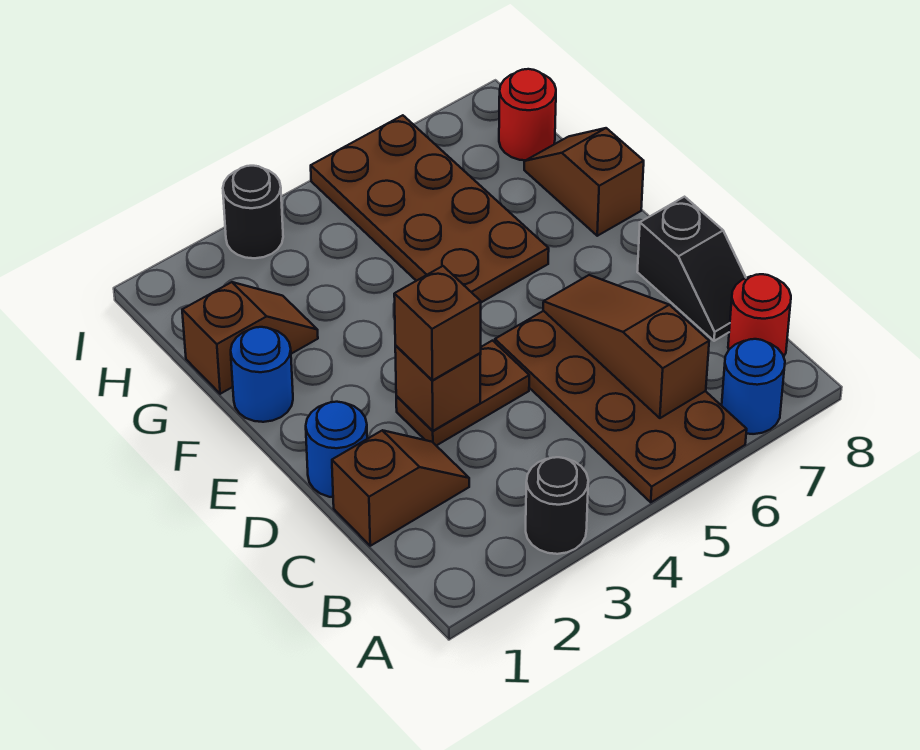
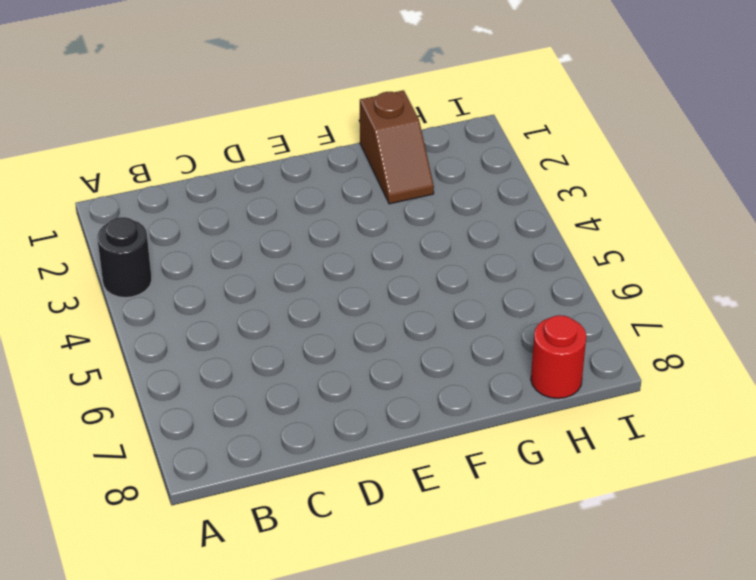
none -> brown plate A5:D6 level 1
none -> blue round brick A7 level 1
none -> red round brick B8 level 1

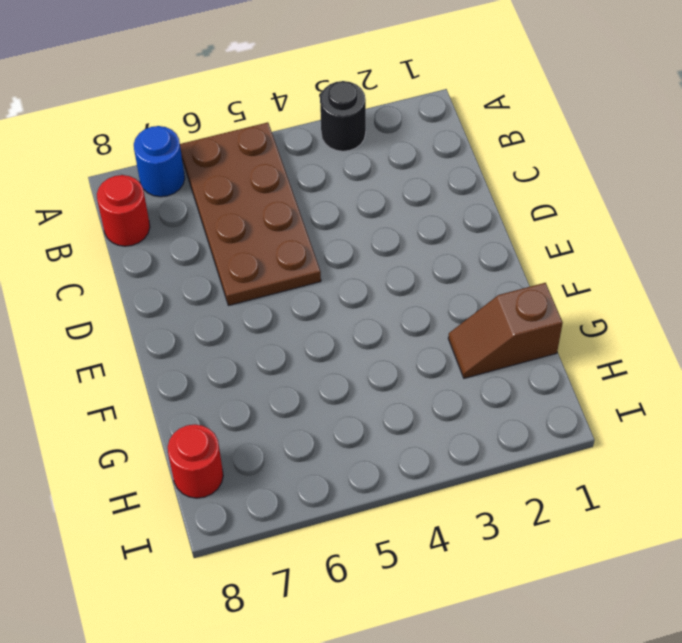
none -> brown slope C1:C2 level 1 top 1
none -> black slope C8:D8 level 1 top D
none -> blue round brick D1 level 1

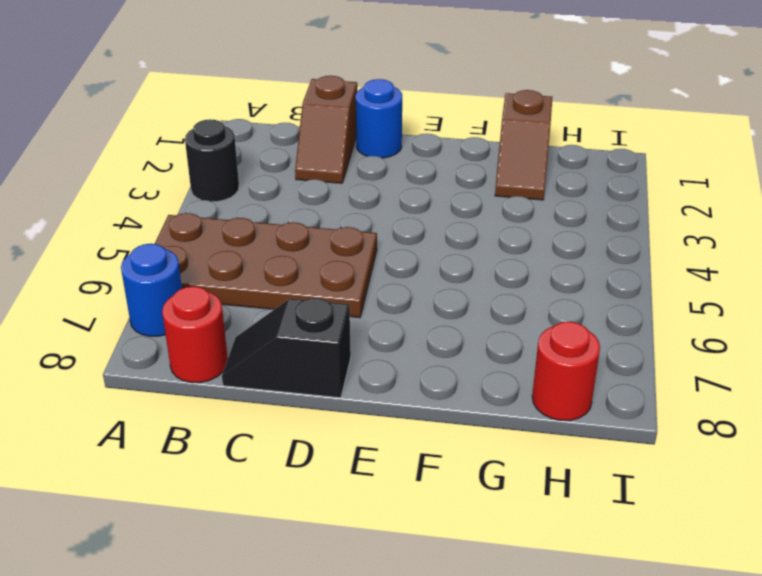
none -> brown plate D3:D4 level 1
none -> blue round brick F1 level 1
none -> brown plate F5:I6 level 1

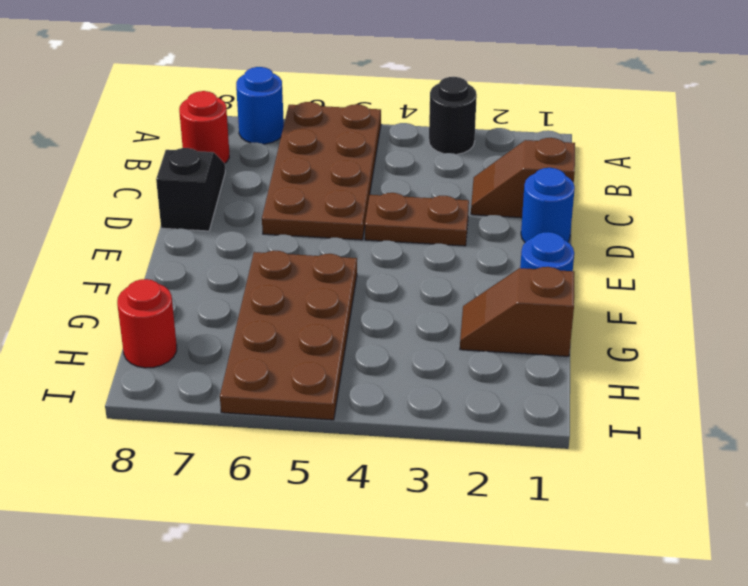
none -> brown slope F8:G8 level 1 top F
none -> black round brick I3 level 1
none -> brown slope B6:D6 level 2 top B

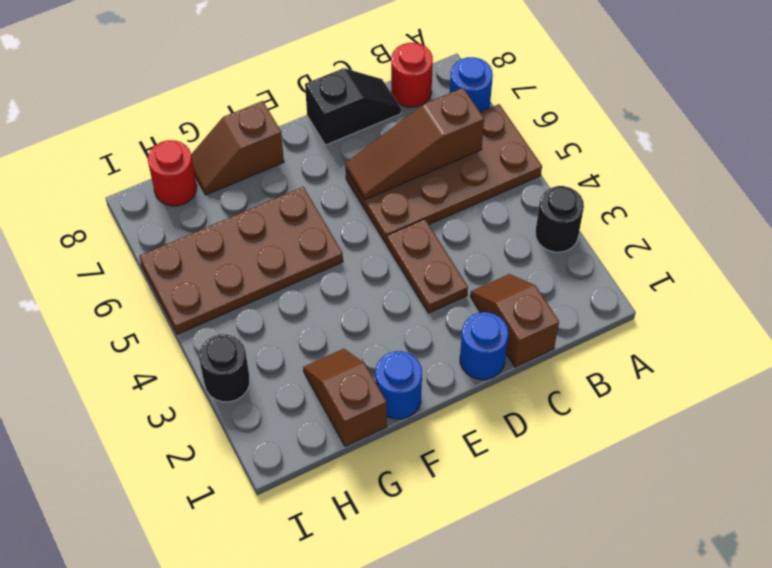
none -> brown brick D3 level 2
none -> brown brick D3 level 3

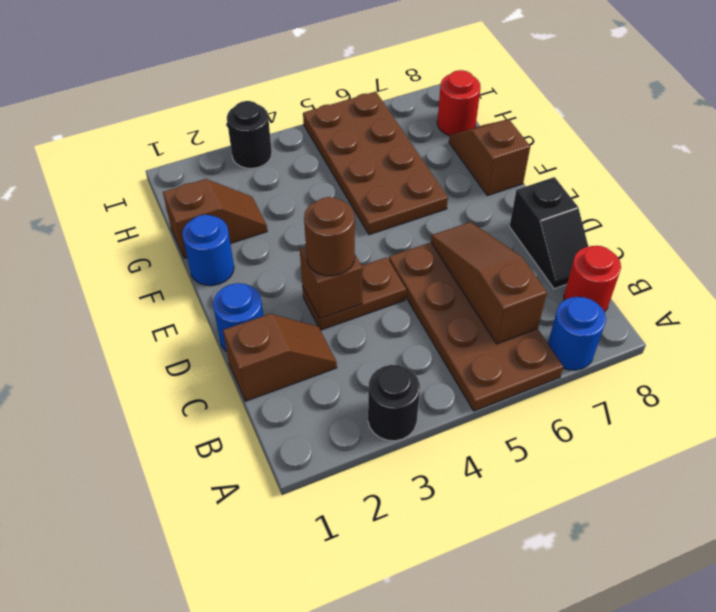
brown round brick D3 level 3 -> brown brick D3 level 3

